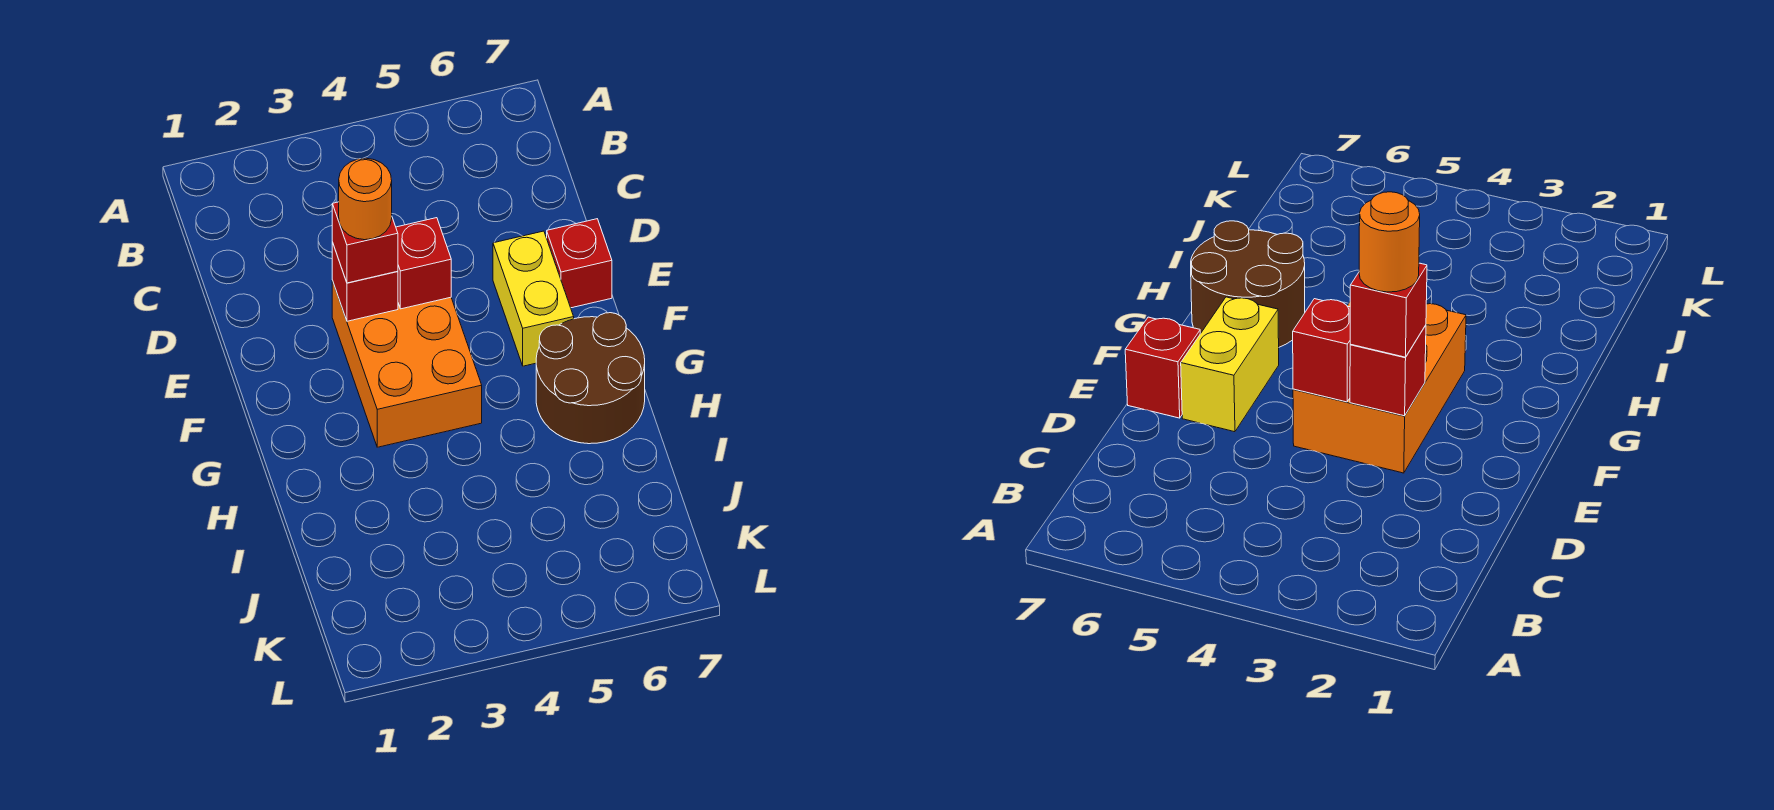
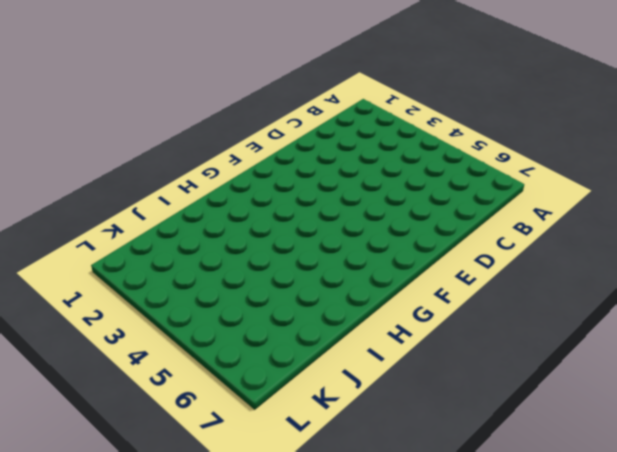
none -> orange brick E3:G4 level 1
none -> yellow brick E6:F6 level 1

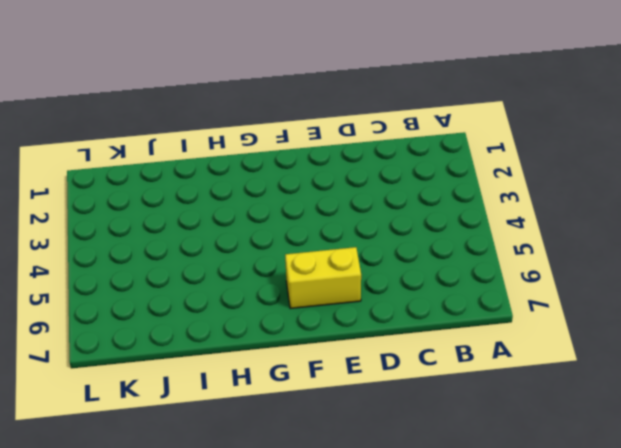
none -> orange brick E3:G4 level 1
none -> red brick E7 level 1

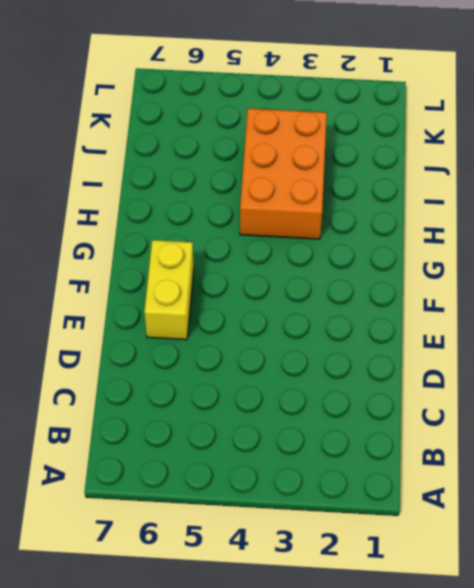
orange brick H3:J4 level 1 -> orange brick E3:G4 level 1
none -> red brick E7 level 1
none -> brown round brick G6:H7 level 1

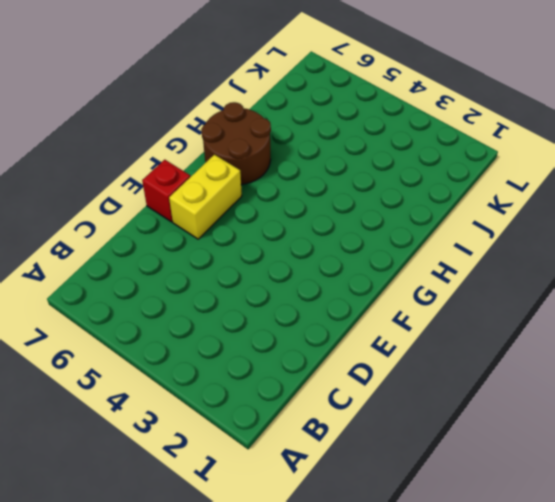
none -> orange brick E3:G4 level 1
none -> red brick E3 level 2

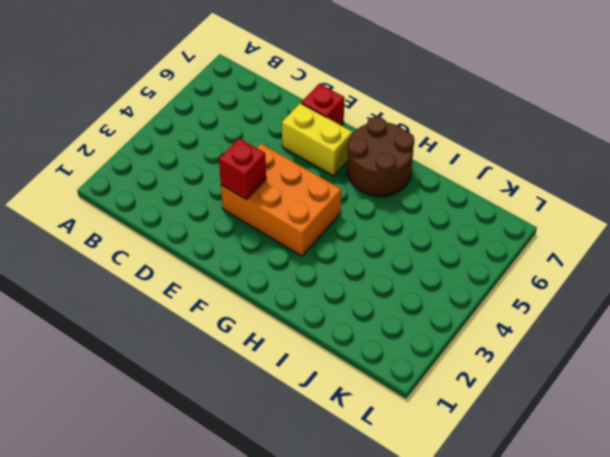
none -> red brick E4 level 2
none -> red brick E3 level 3

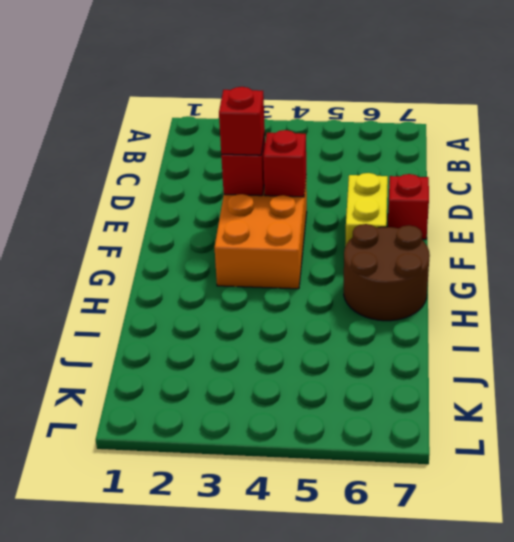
none -> orange round brick E3 level 4

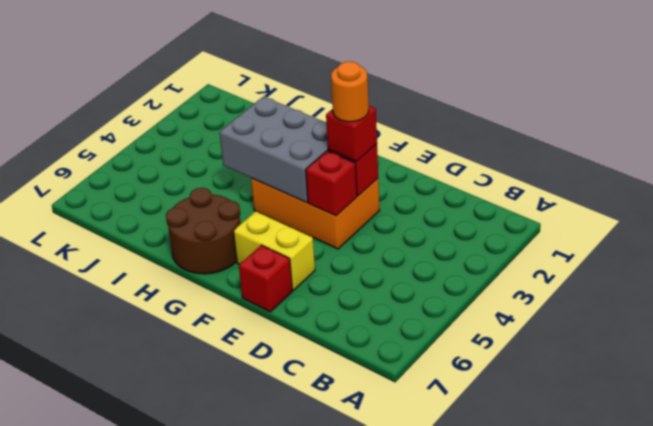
grey brick F3:H4 level 2 -> none

